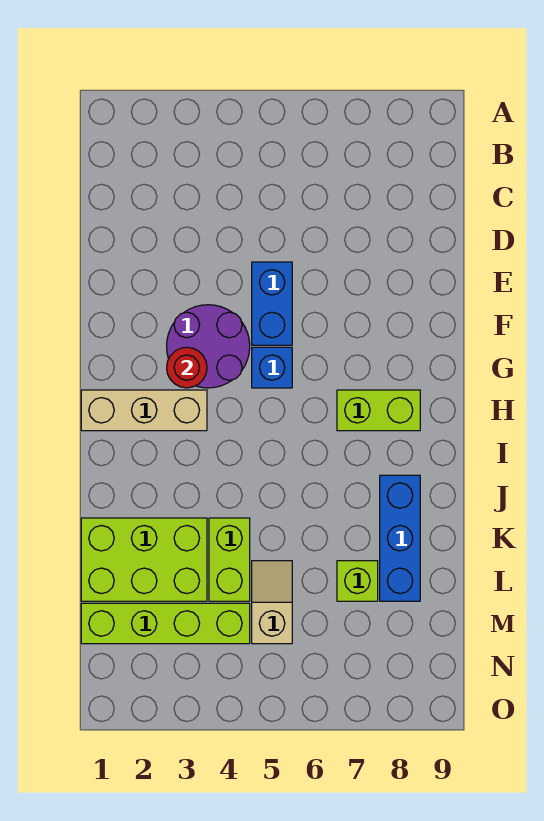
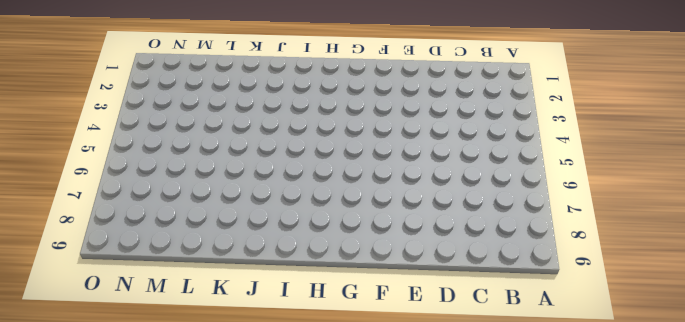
none -> blue brick E5:F5 level 1
none -> purple round brick F3:G4 level 1
none -> blue brick G5 level 1

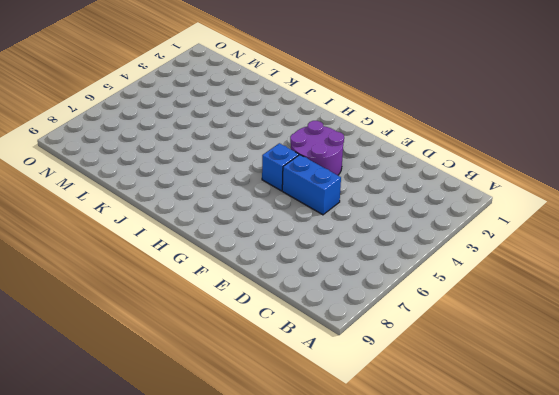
none -> tan brick H1:H3 level 1
none -> lime brick H7:H8 level 1
none -> blue brick J8:L8 level 1

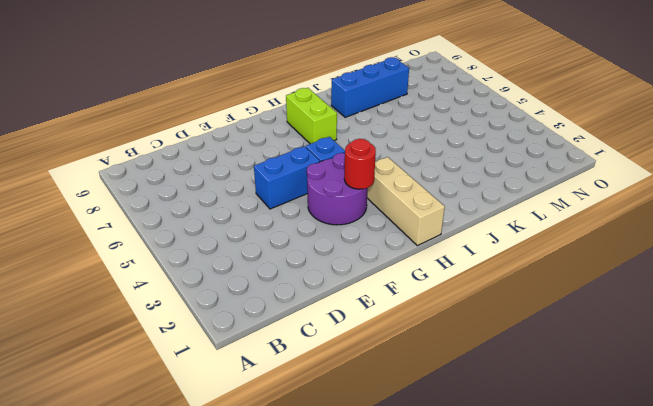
none -> lime brick K1:L3 level 1
none -> lime brick K4:L4 level 1
none -> tan slope L5:M5 level 1 top M

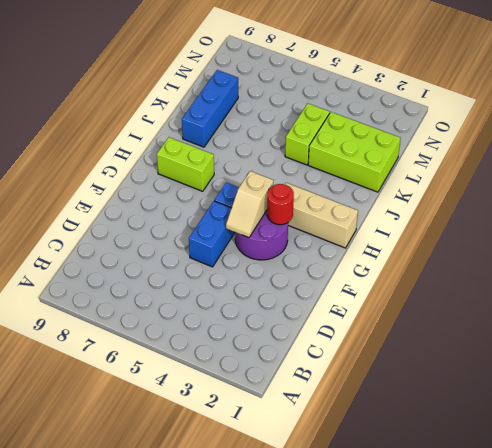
tan slope F4:G4 level 2 top G -> tan slope L5:M5 level 1 top M
none -> lime brick L7 level 1
none -> lime brick M1:M4 level 1

